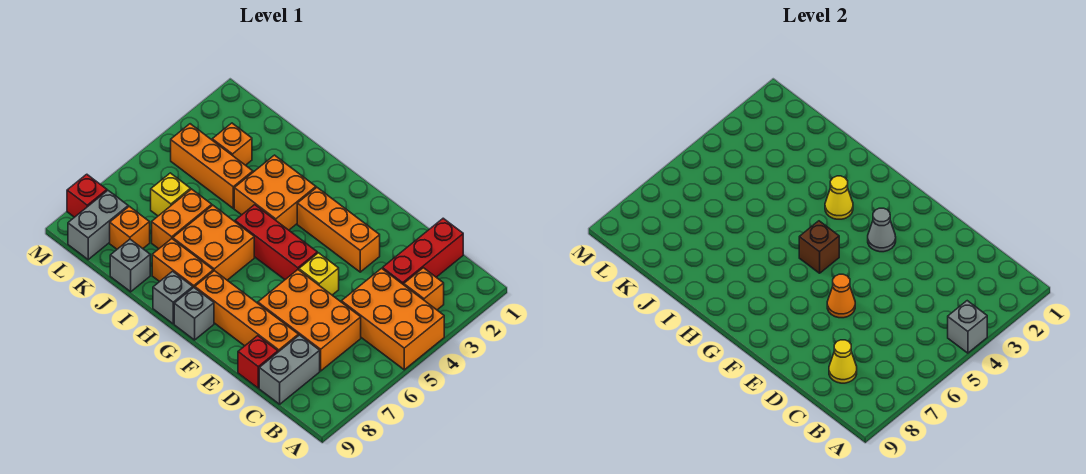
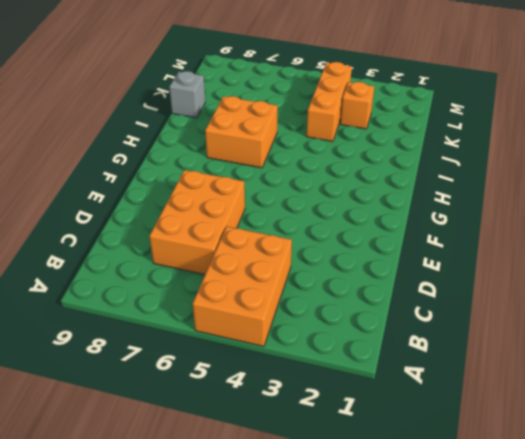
none -> orange brick B3 level 1
none -> red brick C1:C3 level 1
none -> grey brick C8:C9 level 1

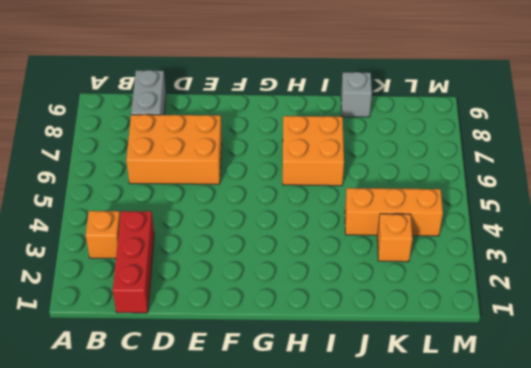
none -> orange brick A4:C5 level 1
none -> orange brick D8:G8 level 1
none -> red brick D9 level 1

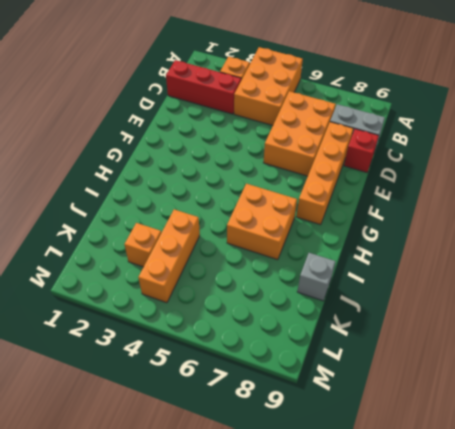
none -> orange brick E3:G3 level 1
none -> yellow brick E5 level 1
none -> red brick F5:H5 level 1

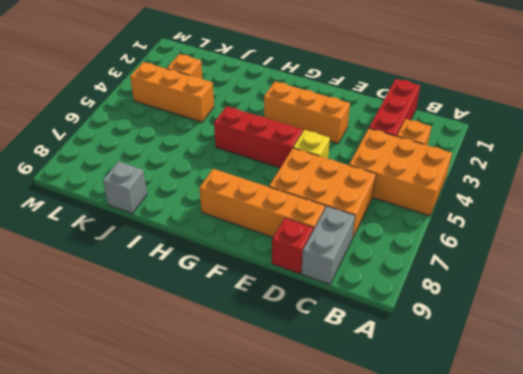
none -> grey brick G9 level 1
none -> orange brick H3:I4 level 1
none -> orange brick H6:I7 level 1

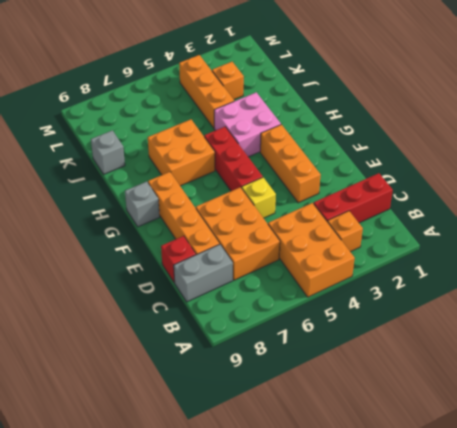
pink brick H3:I4 level 1 -> orange brick H3:I4 level 1
none -> orange brick H8:I8 level 1
none -> grey brick H9 level 1
none -> orange brick J6:J7 level 1

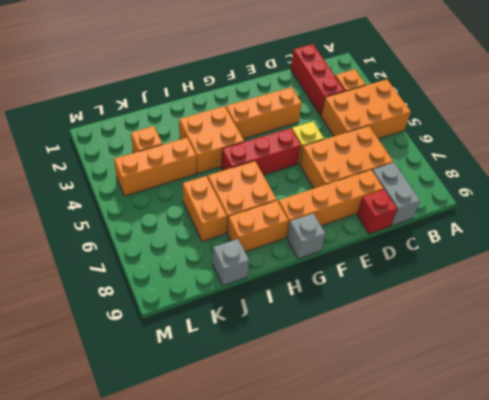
none -> grey brick H9 level 1
none -> yellow brick K6 level 1
none -> orange brick K8 level 1

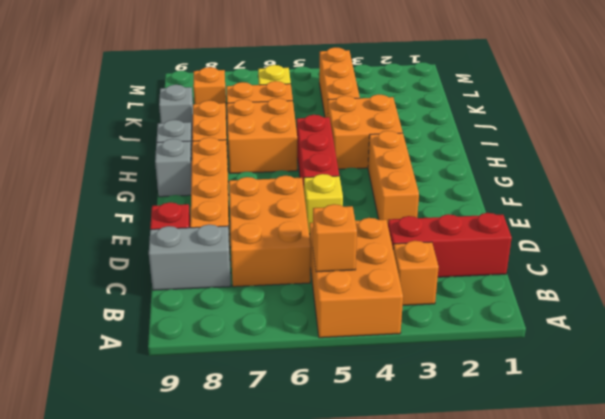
orange brick B5 level 2 -> orange brick K3 level 1
none -> grey brick L8:L9 level 1
none -> red brick M8 level 1
none -> grey brick A4 level 2

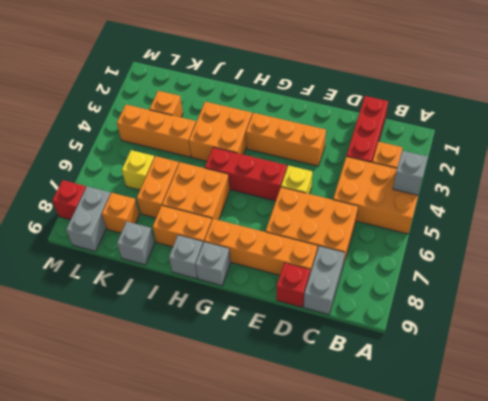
none -> yellow cone C8 level 2
none -> orange cone E6 level 2
none -> grey cone F3 level 2

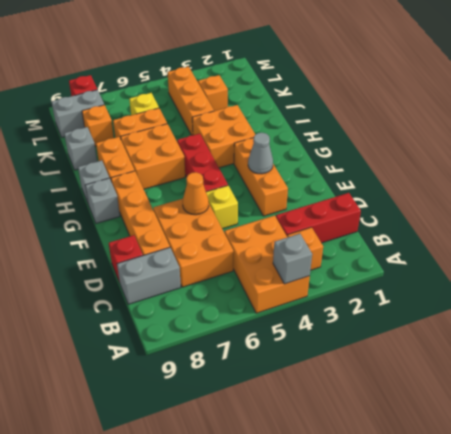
none -> yellow cone C8 level 2
none -> brown brick G5 level 2
none -> yellow cone H3 level 2

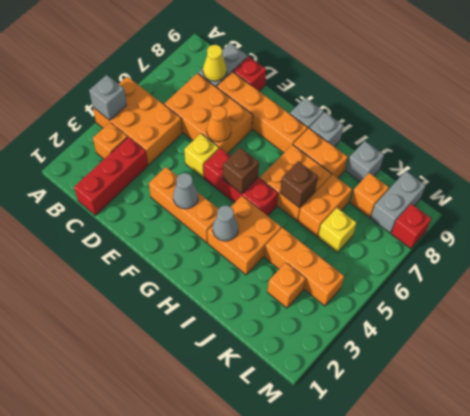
grey cone H3 level 2 -> yellow cone H3 level 2
brown brick I6 level 2 -> none

